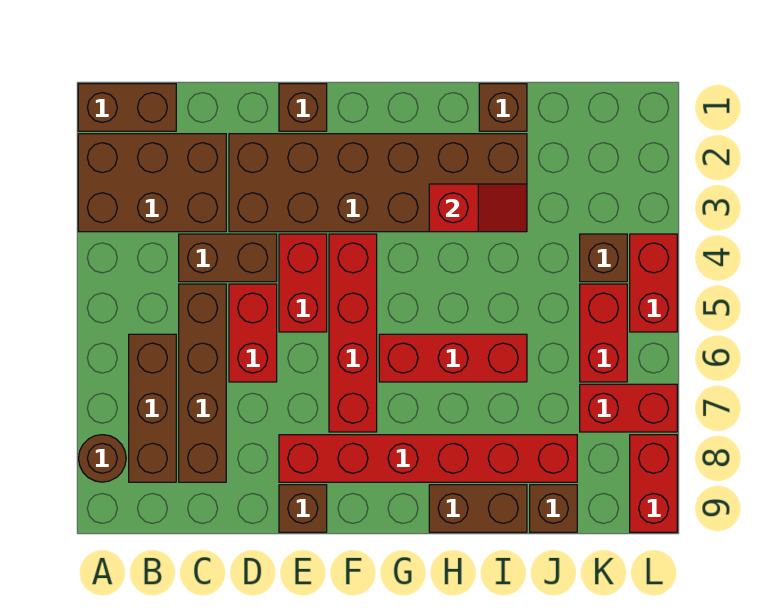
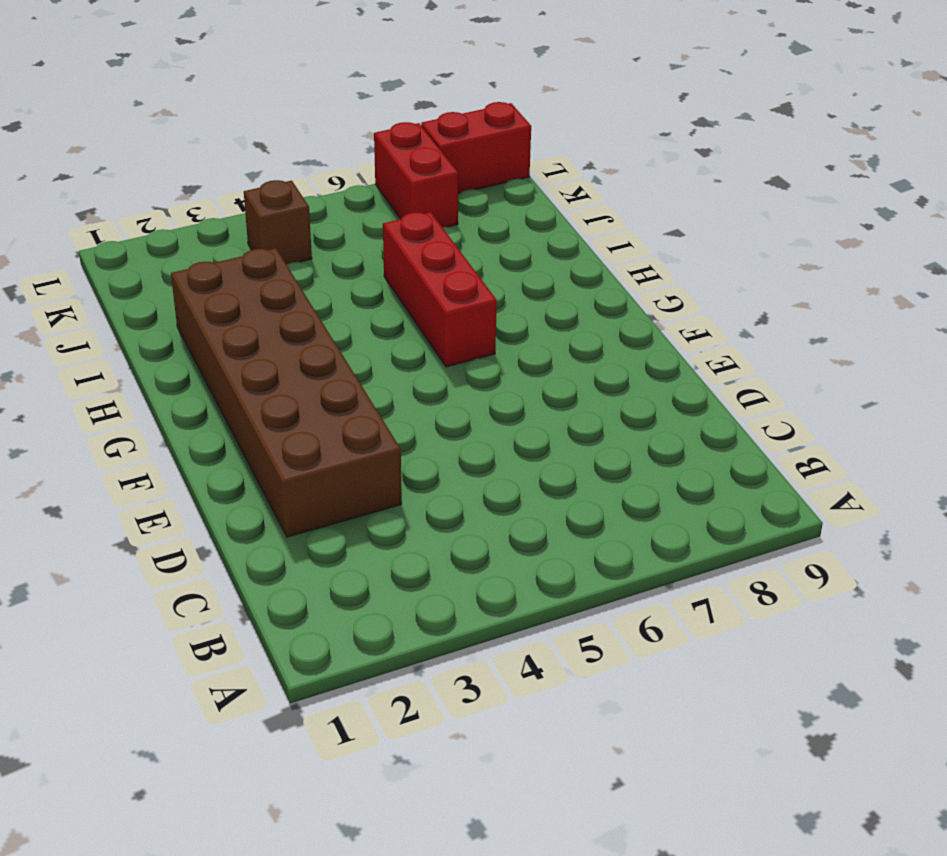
none -> brown brick A1:B1 level 1
none -> brown brick A2:C3 level 1
none -> brown round brick A8 level 1

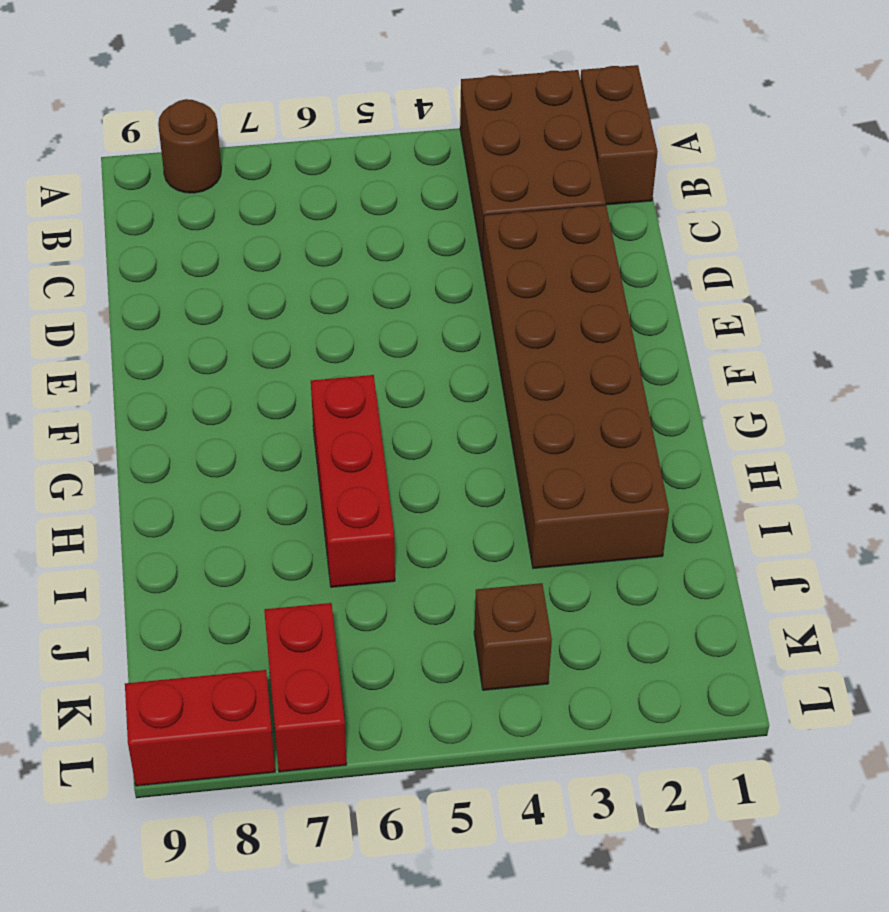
none -> brown brick B6:B8 level 1
none -> brown brick C4:D4 level 1
none -> brown brick C5:C8 level 1

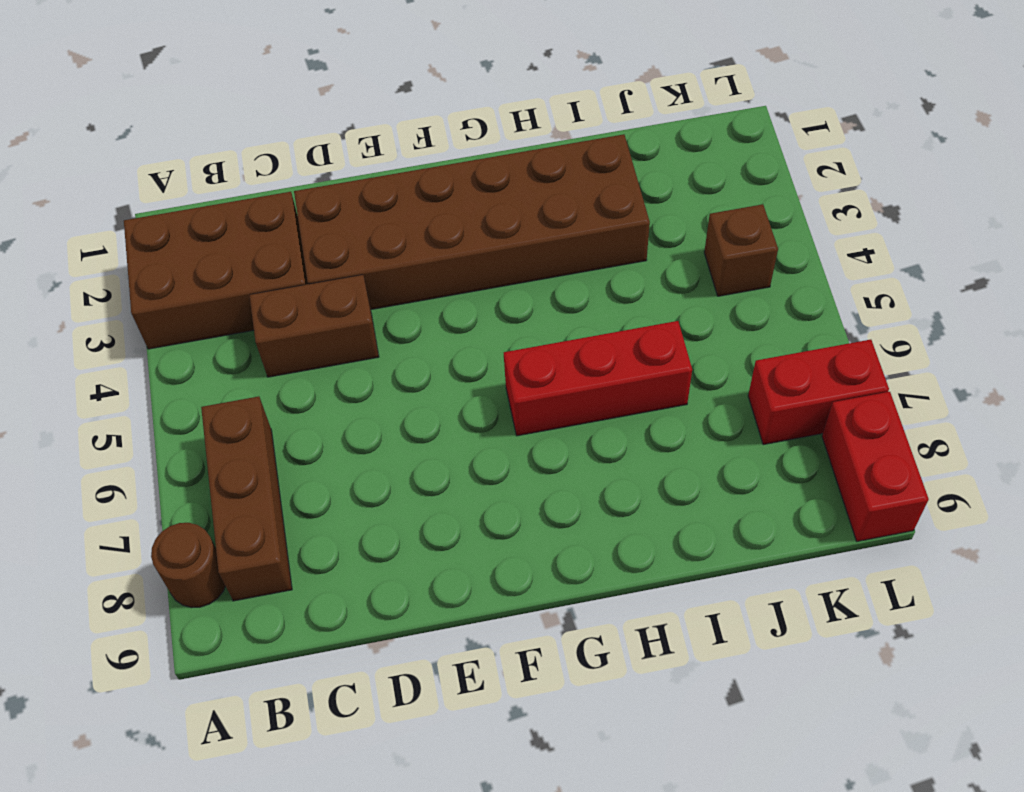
none -> brown brick A1:B1 level 1
none -> brown brick C5:C8 level 1
none -> red brick D5:D6 level 1

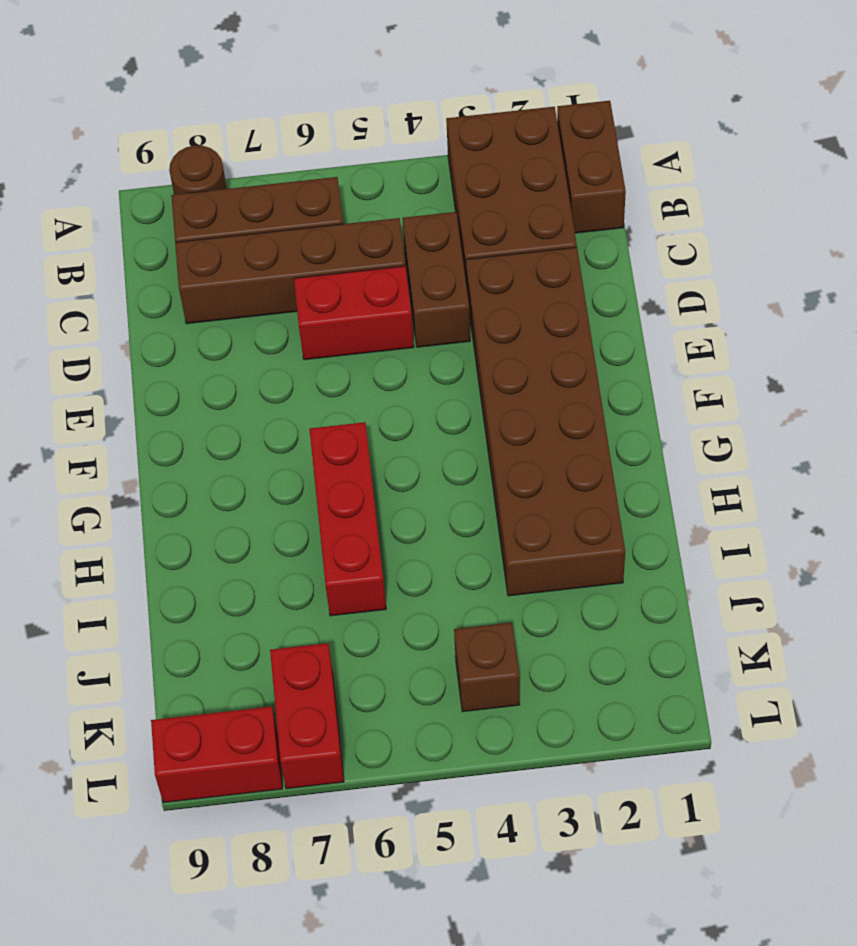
none -> brown brick E1 level 1
none -> red brick E4:E5 level 1
none -> red brick E8:J8 level 1

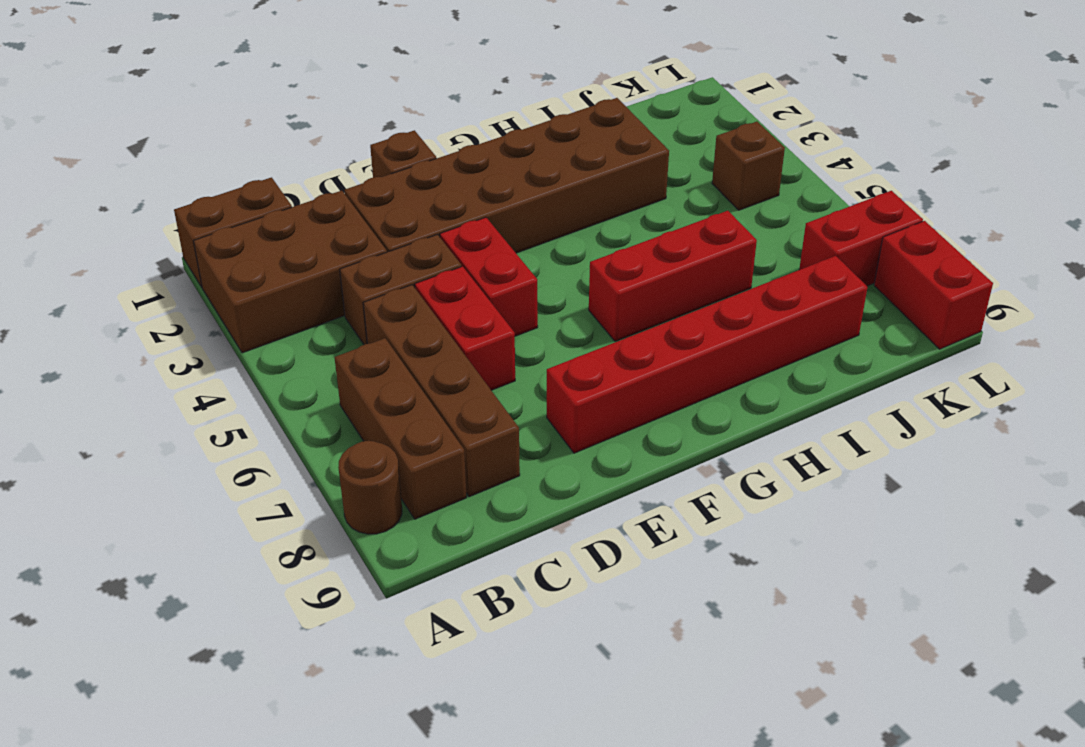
none -> brown brick E9 level 1
none -> red brick F4:F7 level 1
none -> brown brick H9:I9 level 1

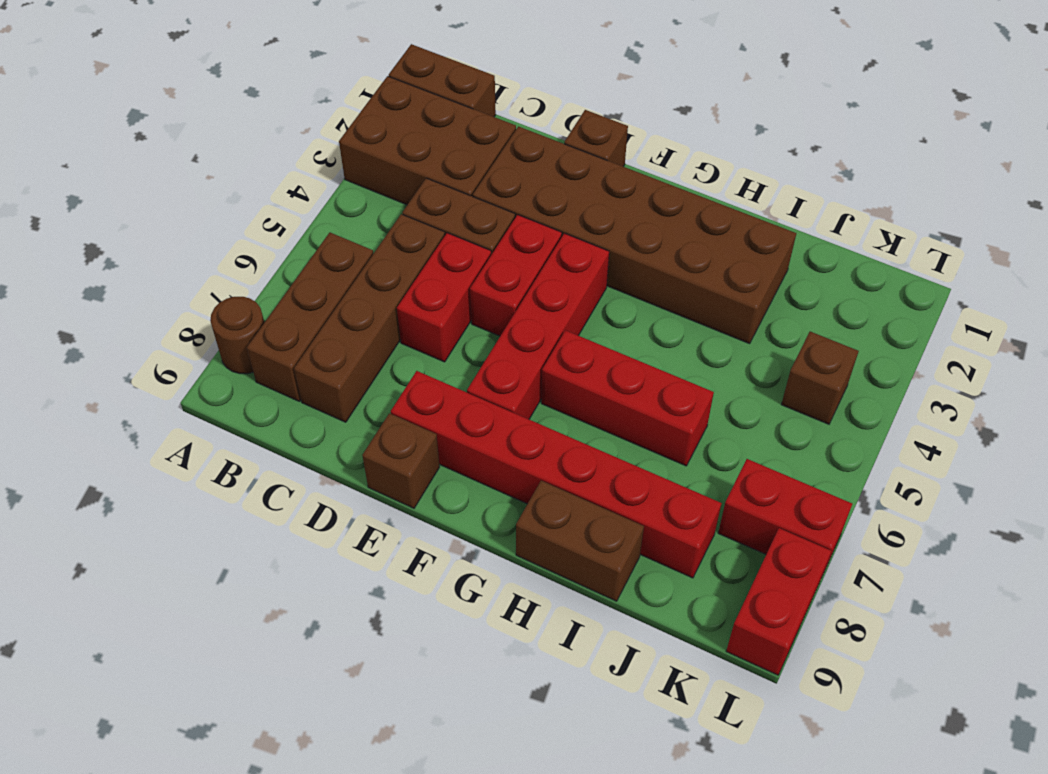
none -> brown brick I1 level 1
none -> brown brick J9 level 1
none -> red brick K5:K6 level 1

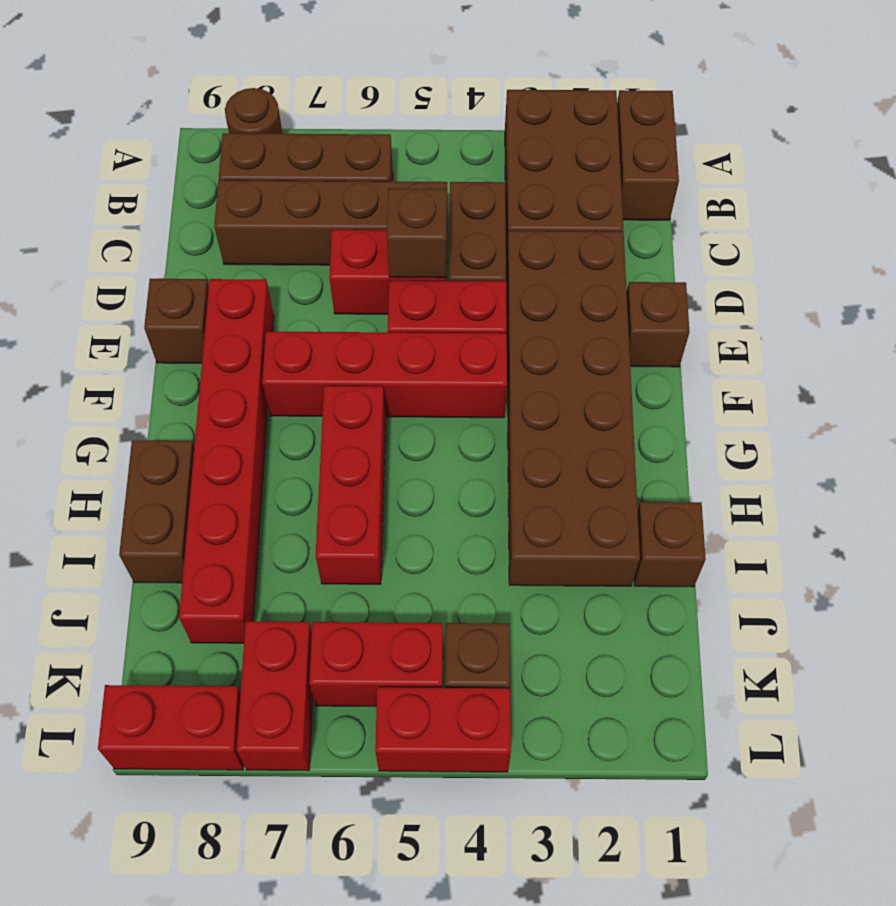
brown brick D5 level 2 -> brown brick J9 level 1
none -> red slope H3:I3 level 2 top H

